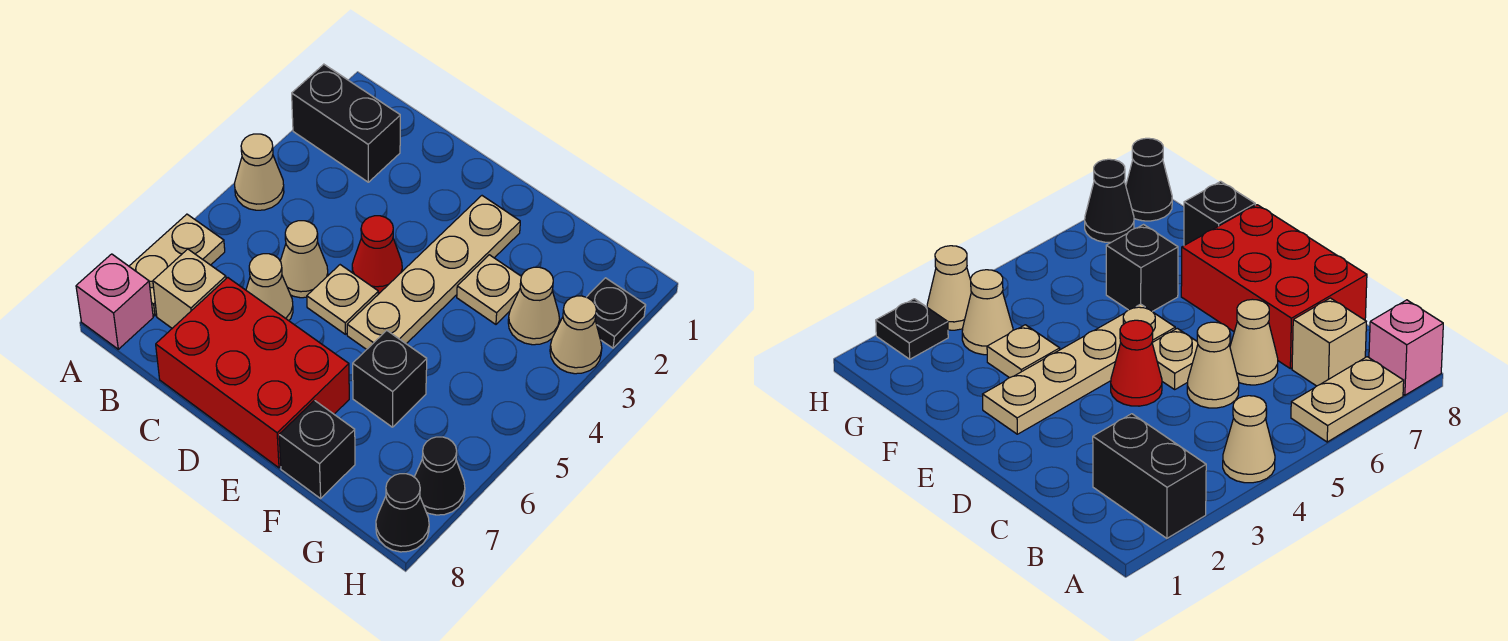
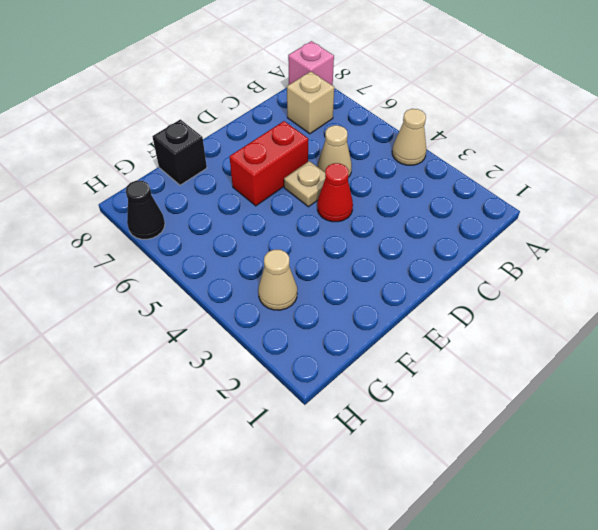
red brick D6:E6 level 1 -> none
none -> black brick A2:B2 level 1
none -> tan plate A6:A7 level 1
none -> tan cone C6 level 1

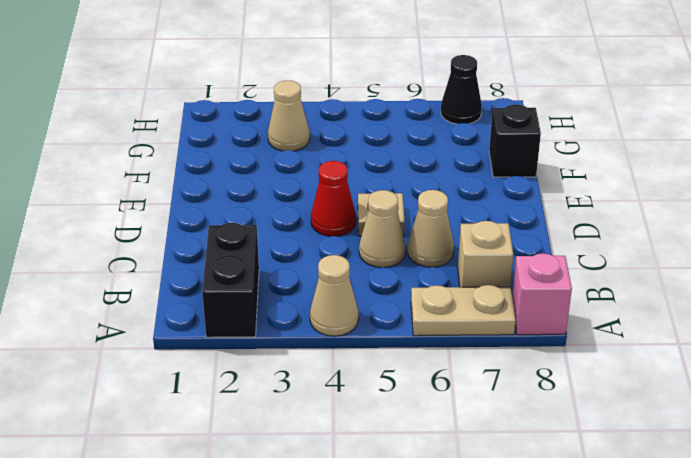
none -> red brick C7:E8 level 1
none -> tan plate E2:E5 level 1
none -> tan plate F3 level 1

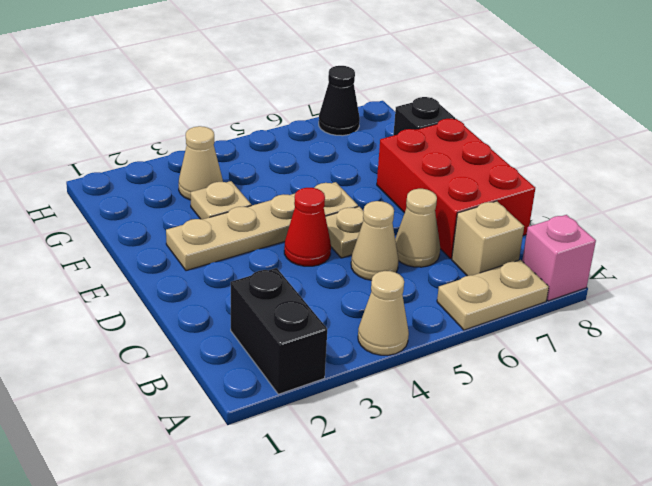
none -> black brick F6 level 1
none -> black plate H2 level 1
none -> tan cone H3 level 1

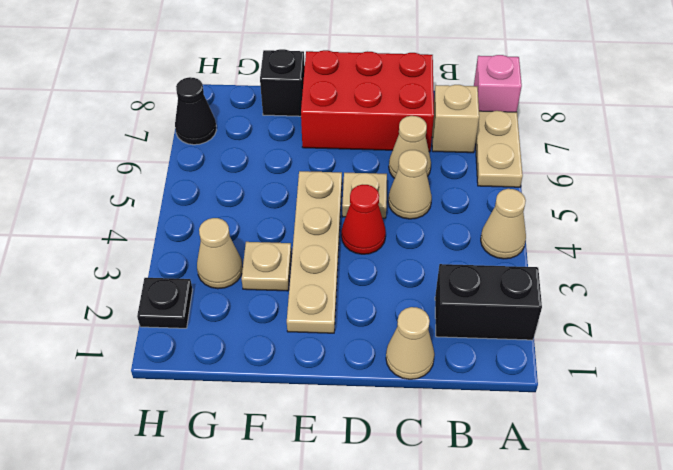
tan cone C1 level 1 -> tan cone H3 level 1
none -> black brick F6 level 1
none -> black cone H8 level 1

